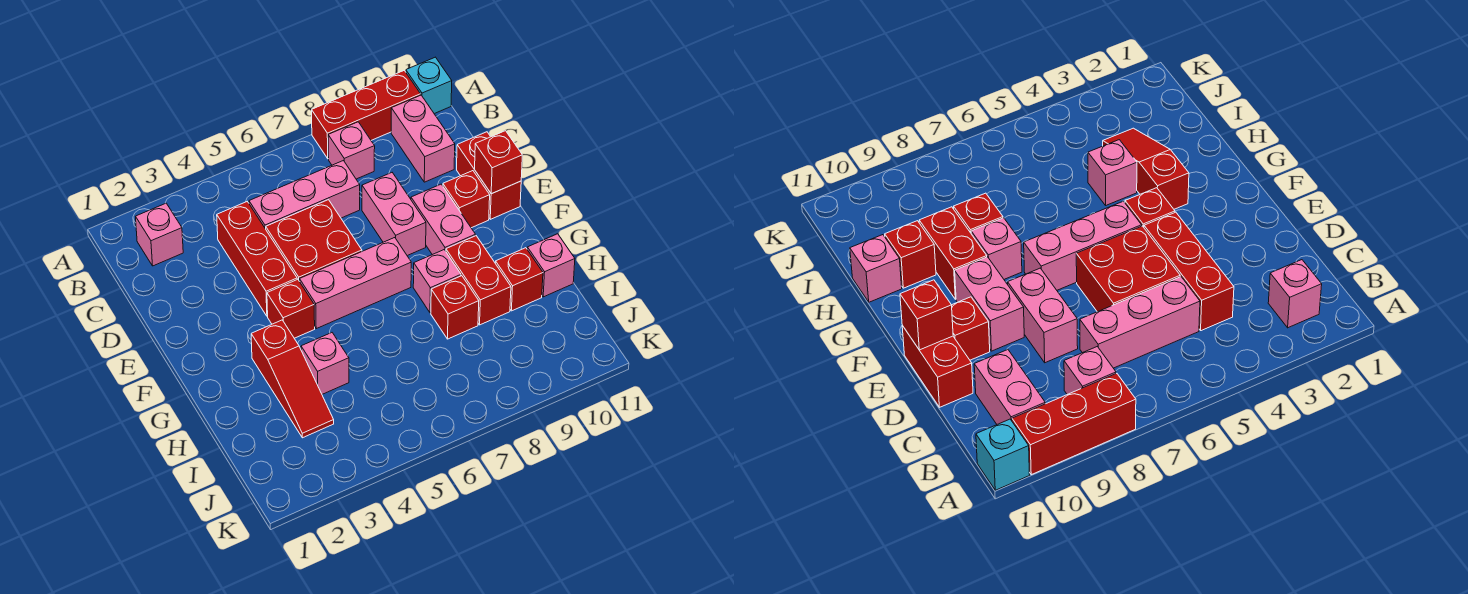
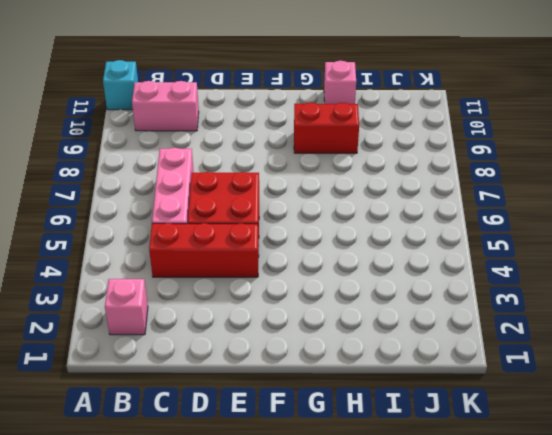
none -> red brick A8:A10 level 1
none -> pink brick B8 level 1
none -> pink brick D8:E8 level 1

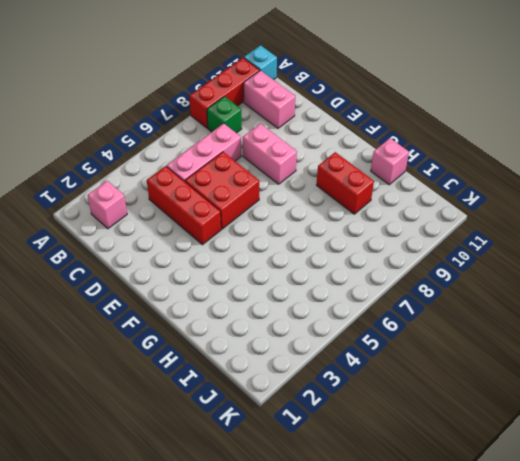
green brick B8 level 1 -> pink brick B8 level 1
none -> red brick D11:E11 level 1
none -> pink brick E9:F9 level 1
none -> red brick E10 level 1

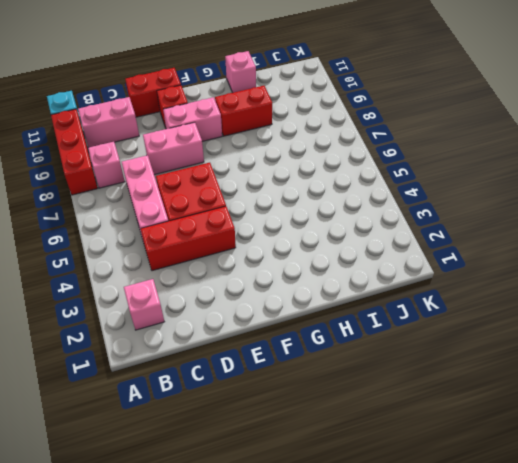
none -> red brick F4 level 1
none -> pink brick F5:F7 level 1
none -> red slope G3:I3 level 1 top G

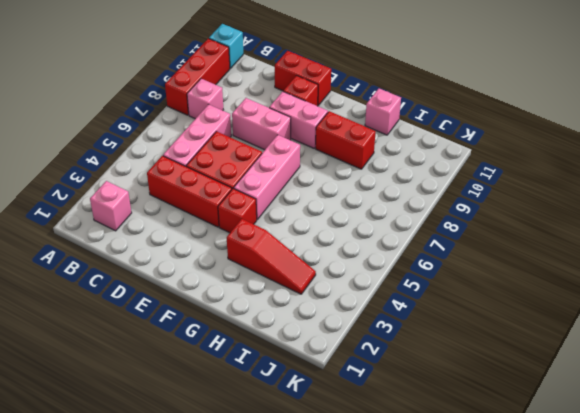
none -> pink brick B10:C10 level 1
none -> pink brick G8 level 1
none -> pink brick H4 level 1

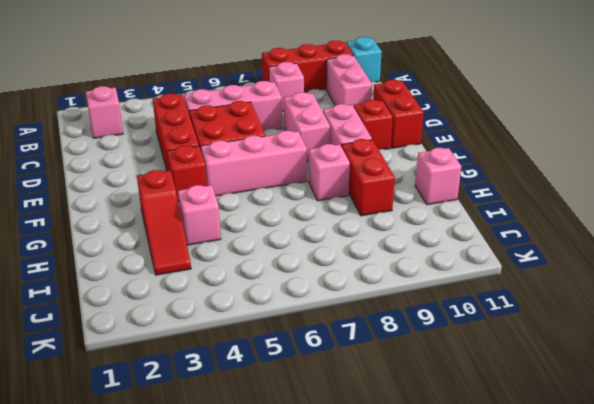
none -> red brick H8 level 1
none -> red brick H10 level 1
none -> red brick E11 level 2

